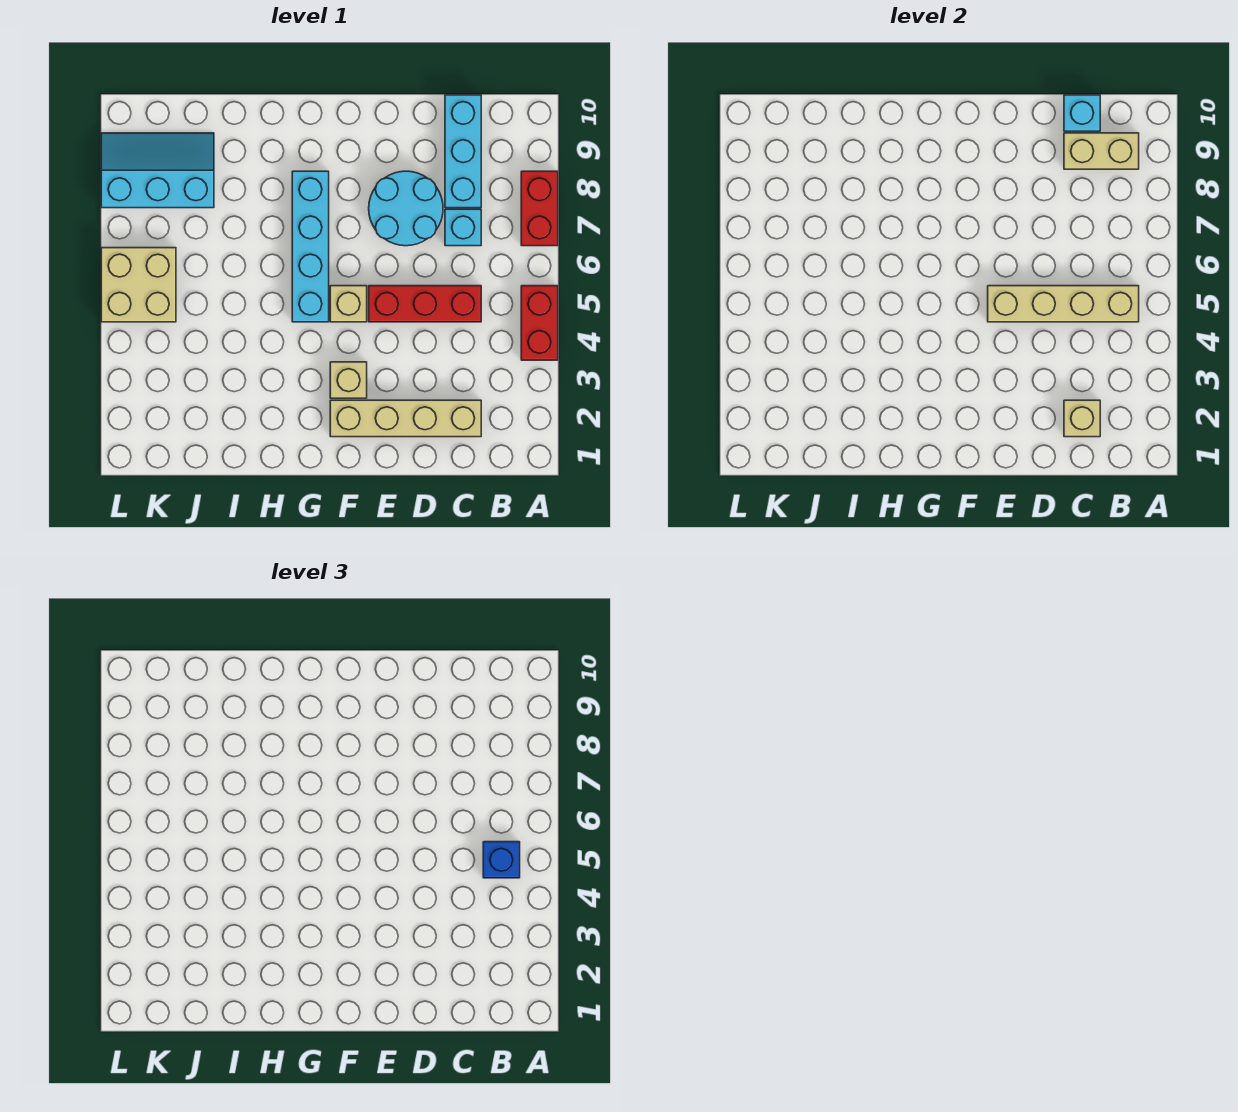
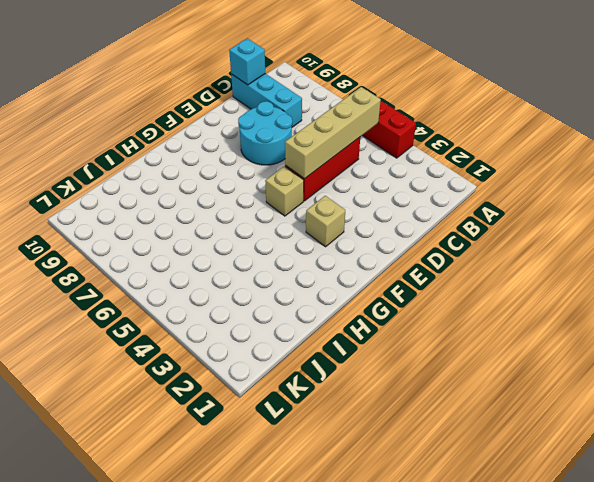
none -> red brick A7:A8 level 1
none -> tan brick C2:F2 level 1
none -> cyan brick C7 level 1

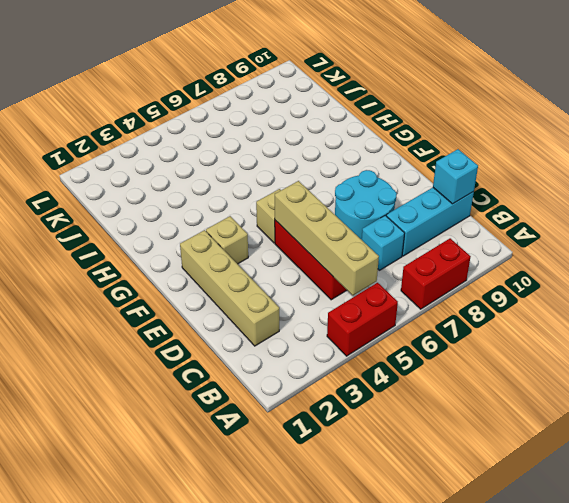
none -> cyan brick G5:G8 level 1
none -> cyan slope J8:L9 level 1 top 8
none -> tan brick K5:L6 level 1

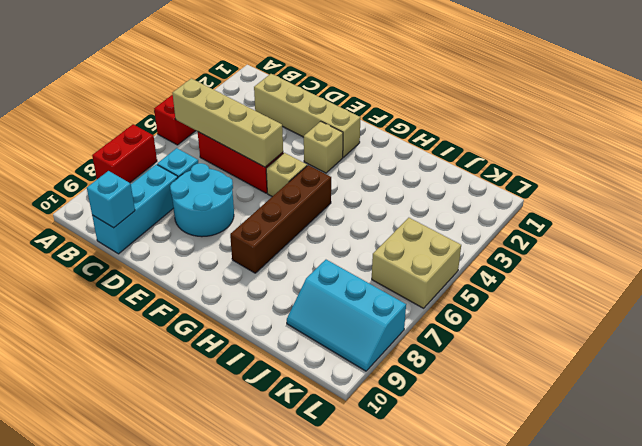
brown brick G5:G8 level 1 -> cyan brick G5:G8 level 1
none -> tan brick B9:C9 level 2
none -> tan brick C2 level 2
none -> blue brick B5 level 3

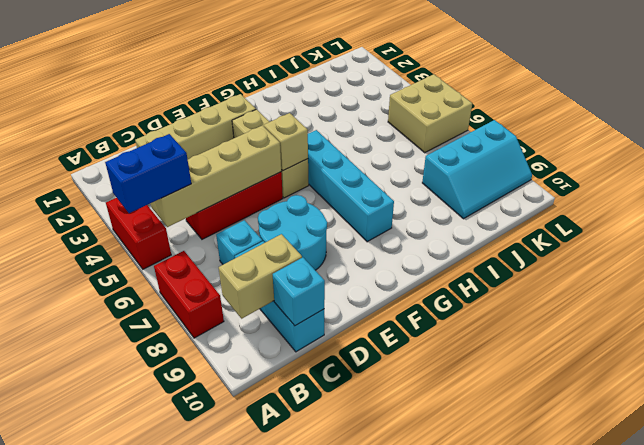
blue brick A5:B5 level 3 -> blue brick B5 level 3
tan brick F5 level 2 -> tan brick C2 level 2

